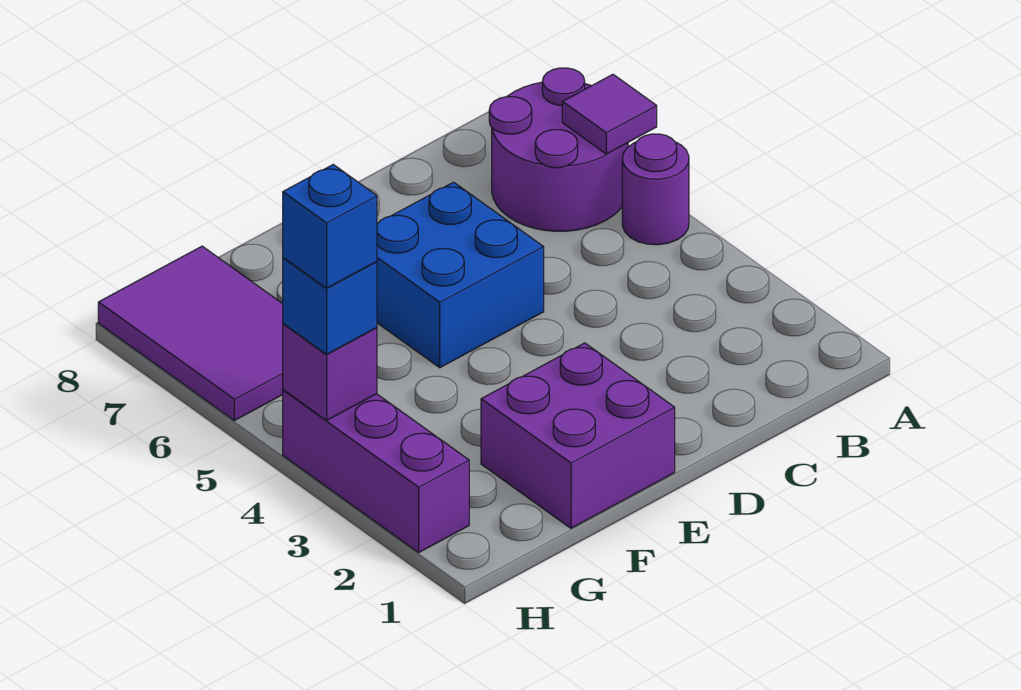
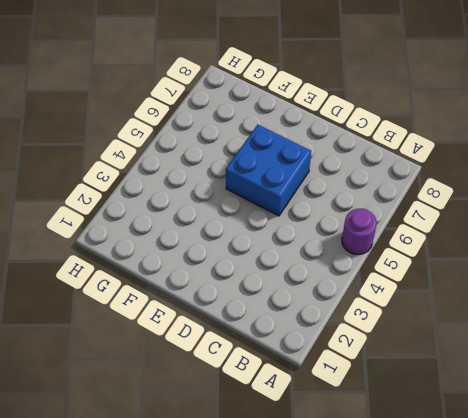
none -> purple round brick A6:B7 level 1
none -> purple brick E1:F2 level 1

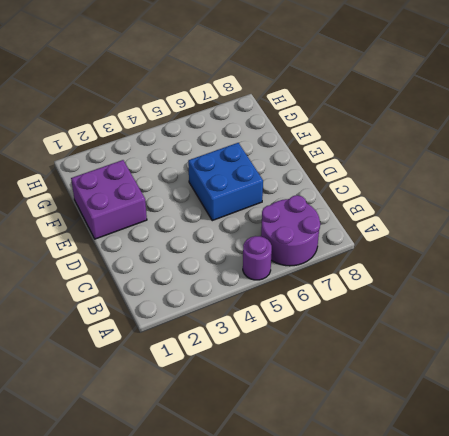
none -> purple tile G6:H8 level 1
none -> purple brick H2:H4 level 1

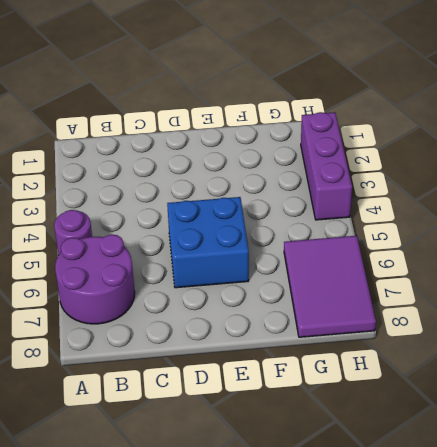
none -> purple brick E1:F2 level 1
none -> purple tile A6 level 2

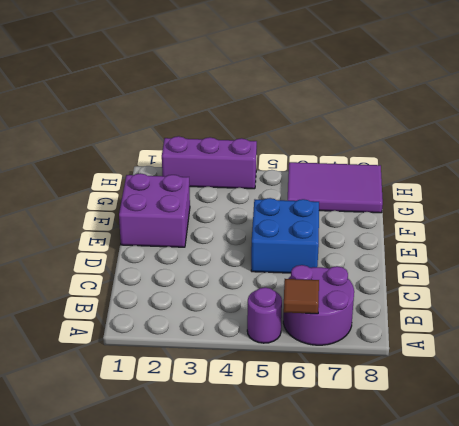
brown tile A6 level 2 -> purple tile A6 level 2
none -> purple brick H4 level 2
none -> blue brick H4 level 3

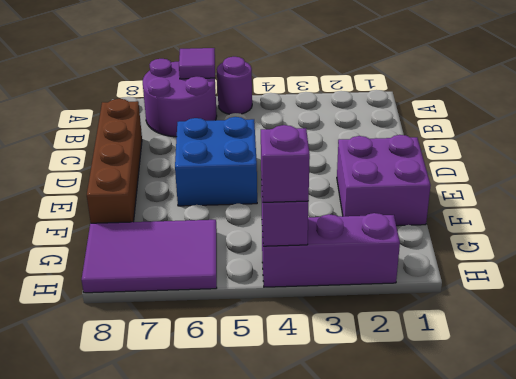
brown brick C8:F8 level 1 -> none
purple brick H4 level 3 -> blue brick H4 level 3
none -> blue brick H4 level 4

